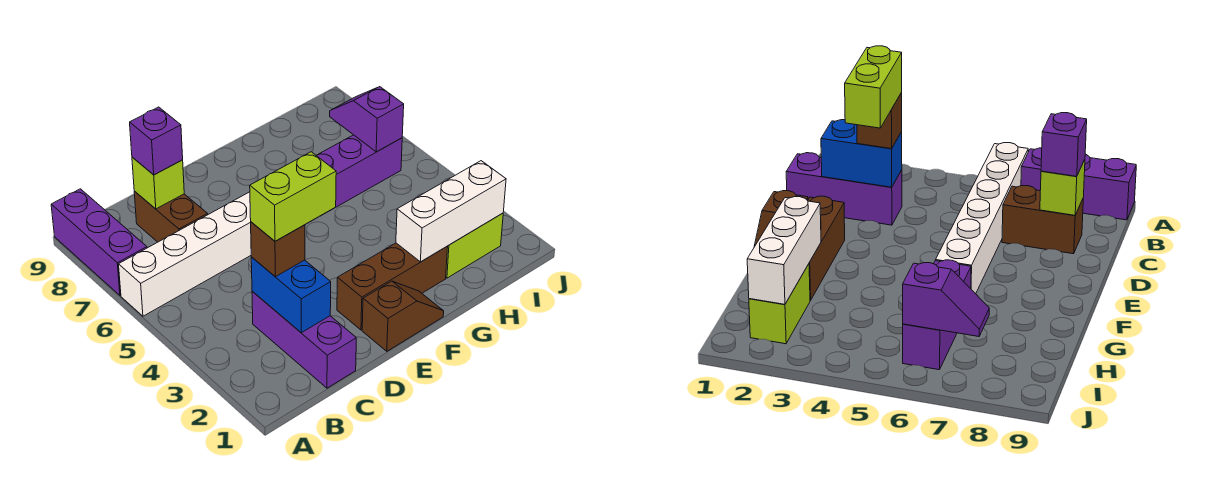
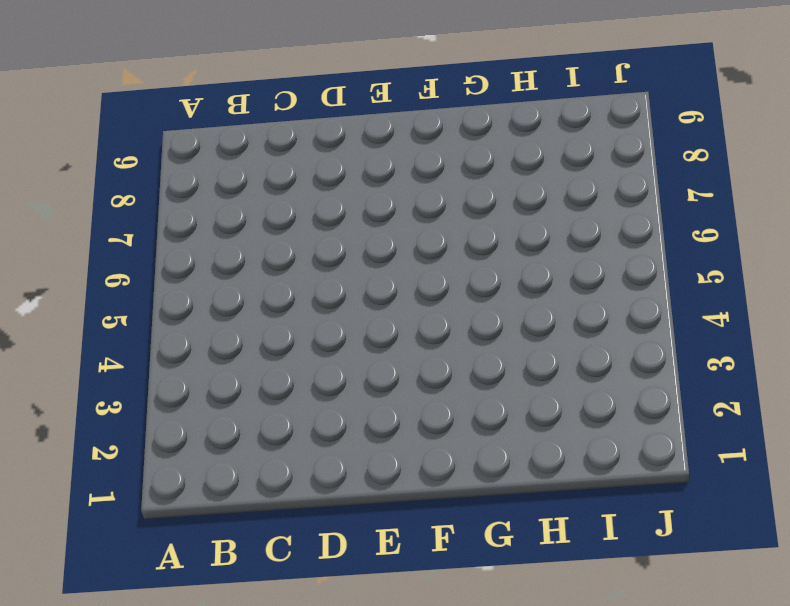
none -> white brick A6:F6 level 1
none -> purple brick A7:A9 level 1
none -> purple brick C1:C3 level 1

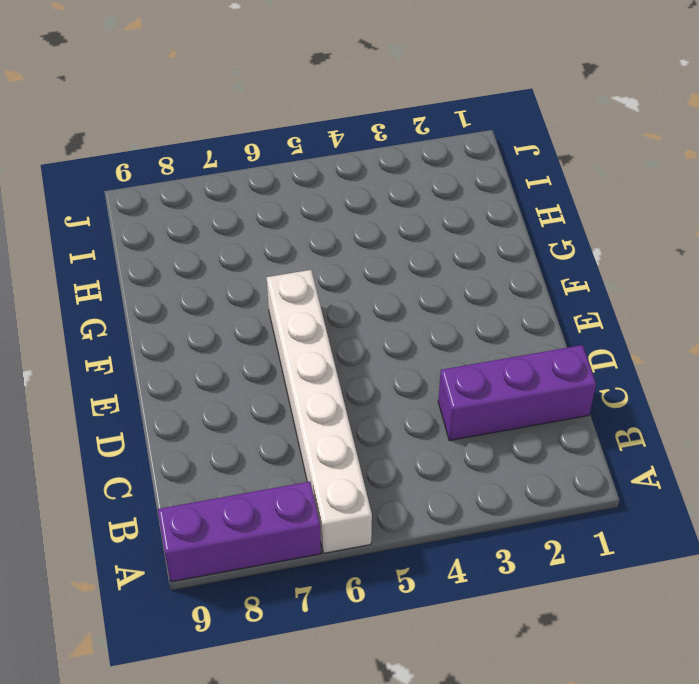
none -> brown brick C7:C8 level 1
none -> brown slope E1:F1 level 1 top E
none -> brown brick E2:G2 level 1

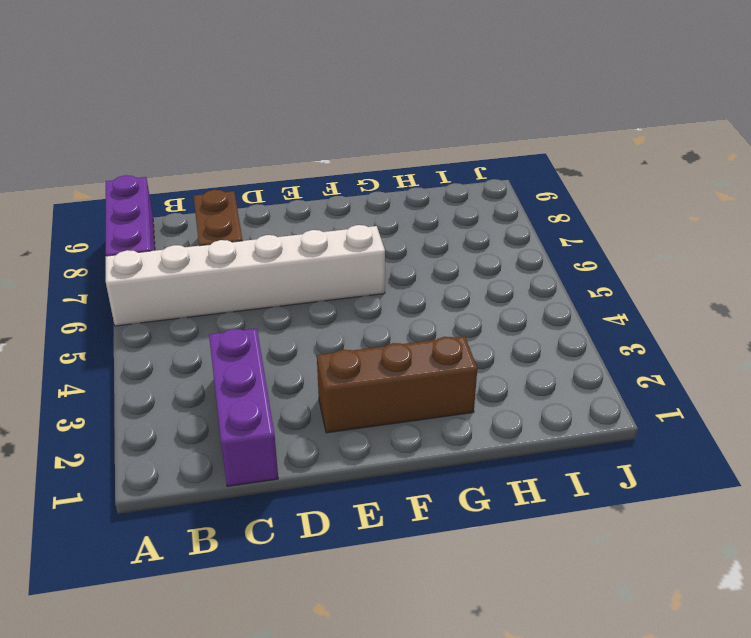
none -> brown slope E1:F1 level 1 top E
none -> purple brick G6:I6 level 1
none -> lime brick H2:I2 level 1

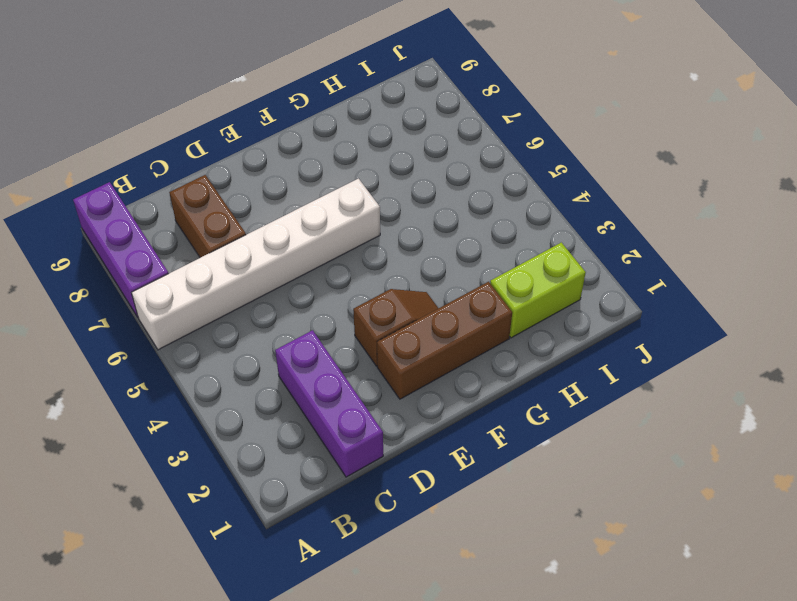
brown slope E3:F3 level 1 top E -> brown slope E1:F1 level 1 top E
none -> purple brick G6:I6 level 1
none -> blue brick C2:C3 level 2
none -> lime brick C8 level 2

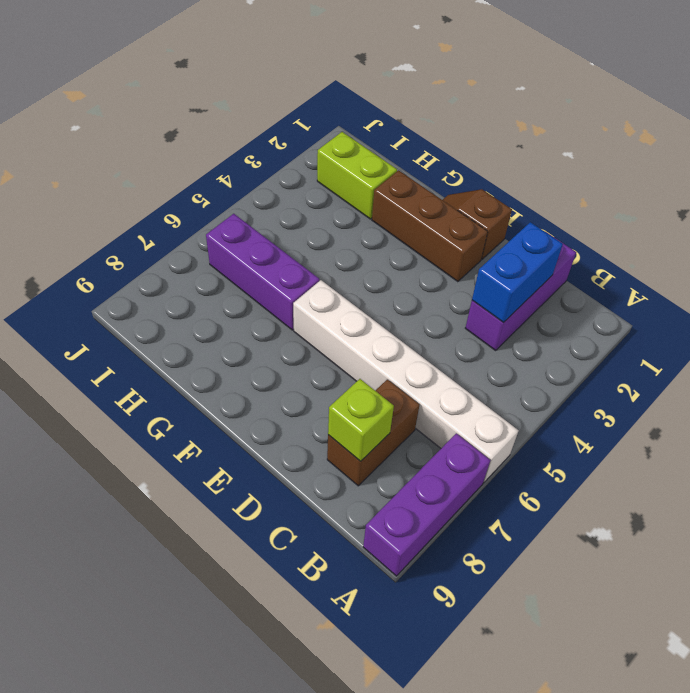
none -> white brick G2:I2 level 2
none -> purple slope I6:I7 level 2 top 6
none -> brown brick C3 level 3

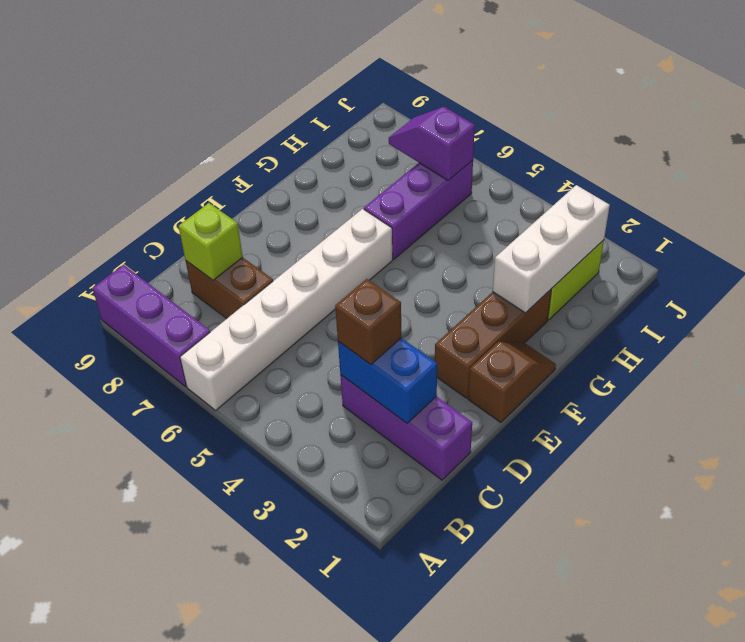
none -> purple brick C8 level 3
none -> lime brick C3:D3 level 4

